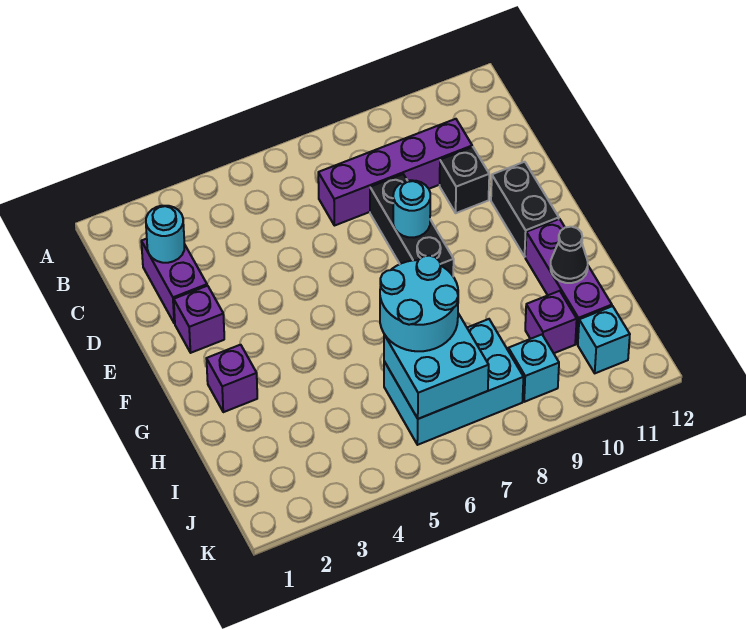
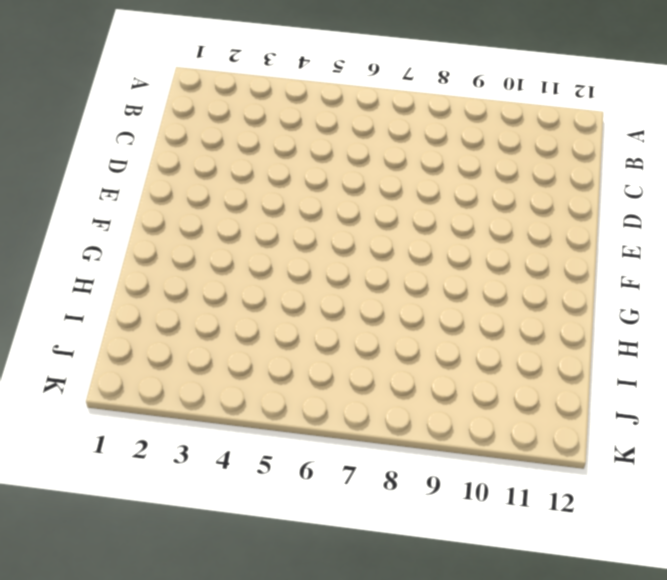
none -> purple brick C2:D2 level 1
none -> purple brick C7:C10 level 1
none -> black brick D8:F8 level 1

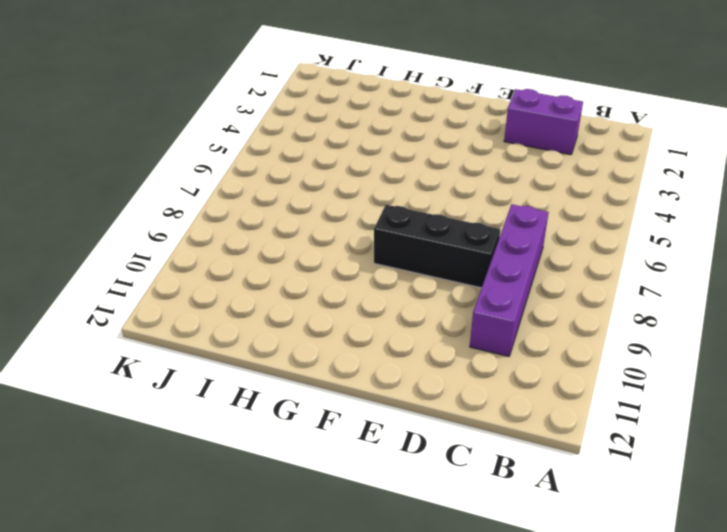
none -> black brick D10 level 1
none -> purple brick E2 level 1
none -> black brick E11:F11 level 1

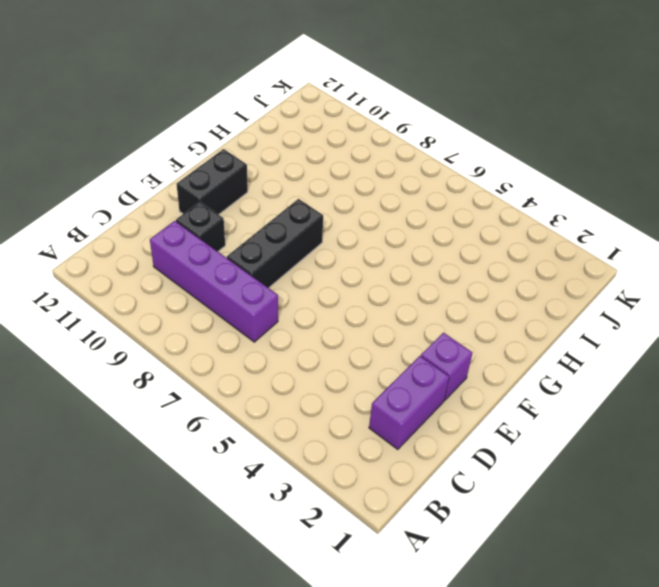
none -> purple brick G2 level 1
none -> purple brick G11:I11 level 1
none -> cyan brick I6:J8 level 1

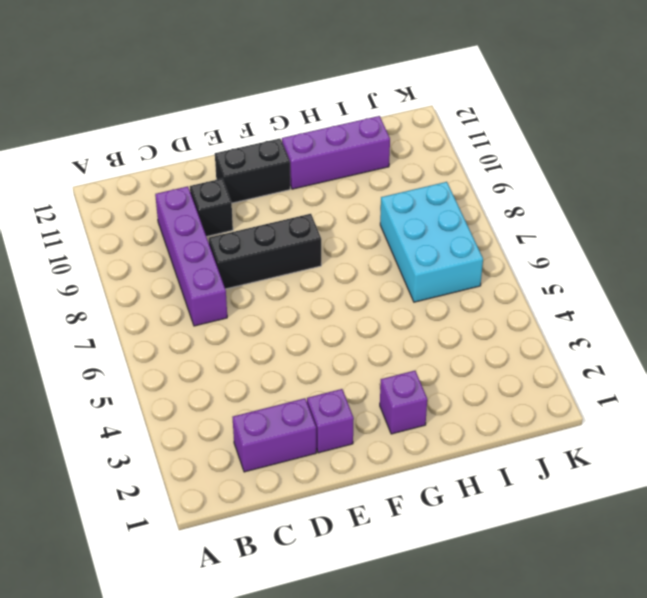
none -> purple brick I10 level 1
none -> cyan brick J9 level 1
none -> cyan brick J11 level 1

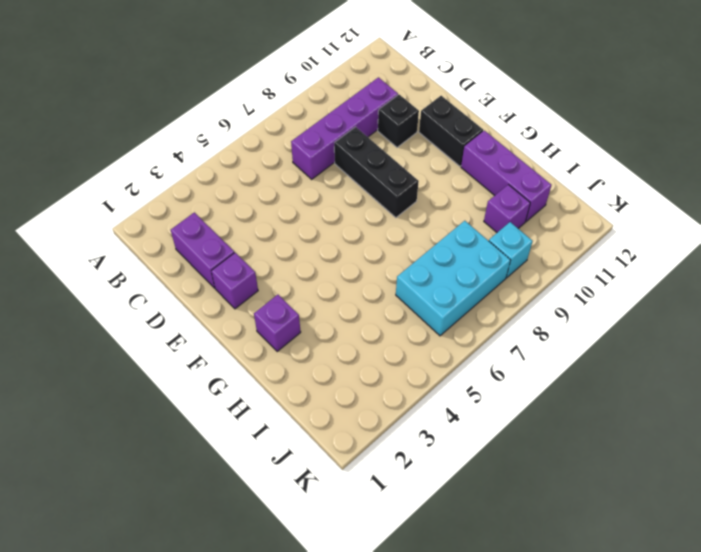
none -> cyan brick J11 level 1
none -> cyan round brick C2 level 2
none -> cyan round brick E8 level 2

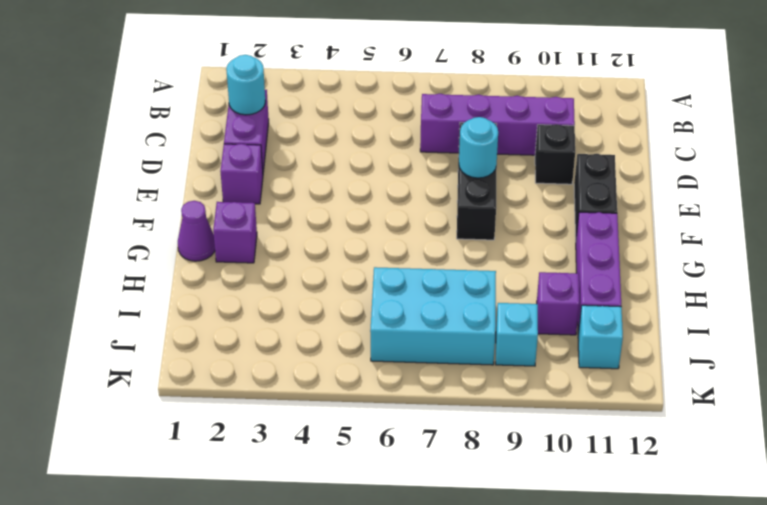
purple cone G1 level 1 -> none
none -> black cone H11 level 2
none -> cyan brick I6:J7 level 2
none -> cyan round brick H6:I7 level 3

